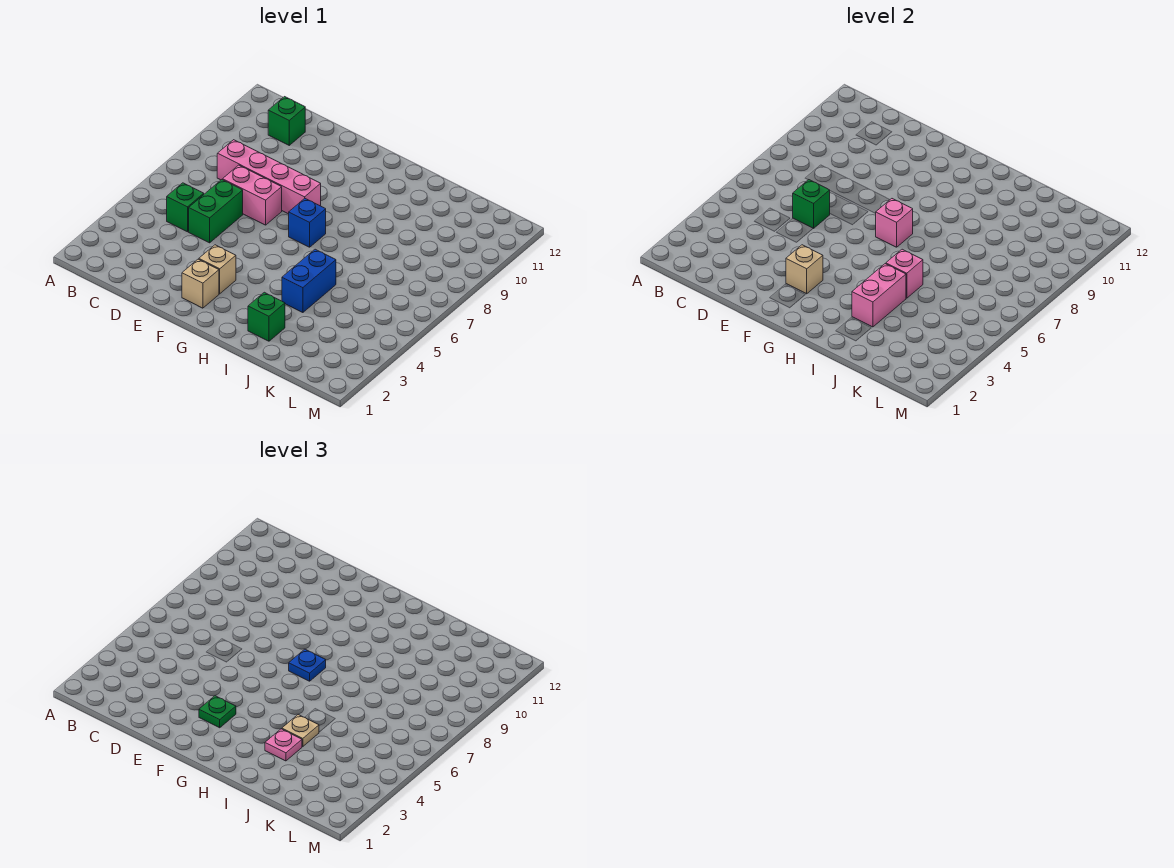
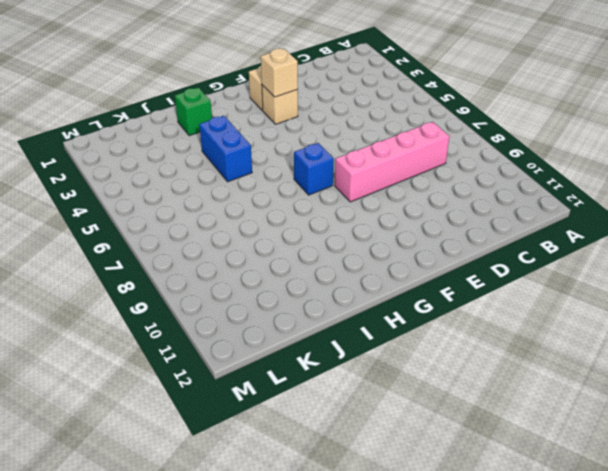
none -> green brick C5 level 1
none -> green brick C11 level 1
none -> green brick D5:D6 level 1

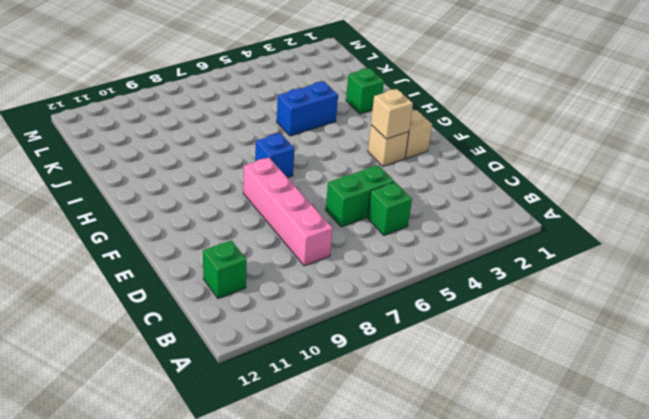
none -> pink brick D7:E7 level 1
none -> green brick D6 level 2
none -> pink brick G7 level 2

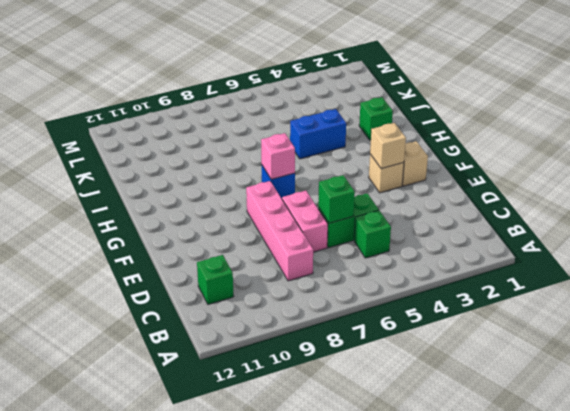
none -> pink brick I3:I4 level 2
none -> pink brick I5 level 2
none -> green plate F3 level 3

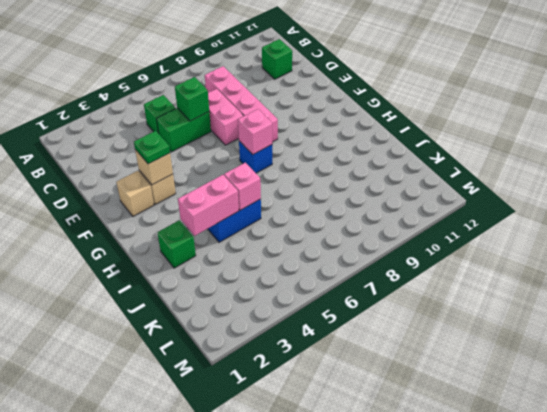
none -> blue plate G7 level 3
none -> pink plate I3 level 3
none -> tan plate I4 level 3

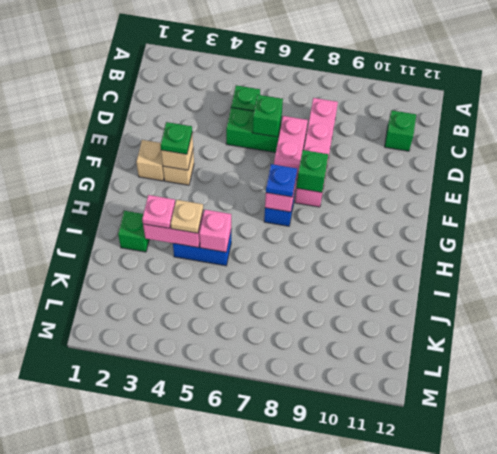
green brick F8 level 2 -> none

